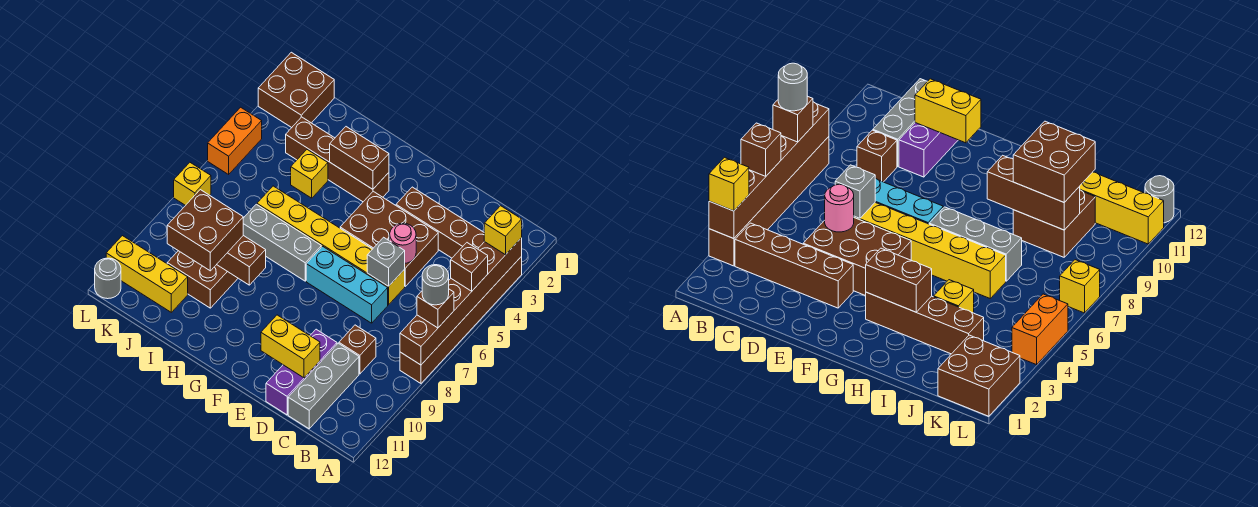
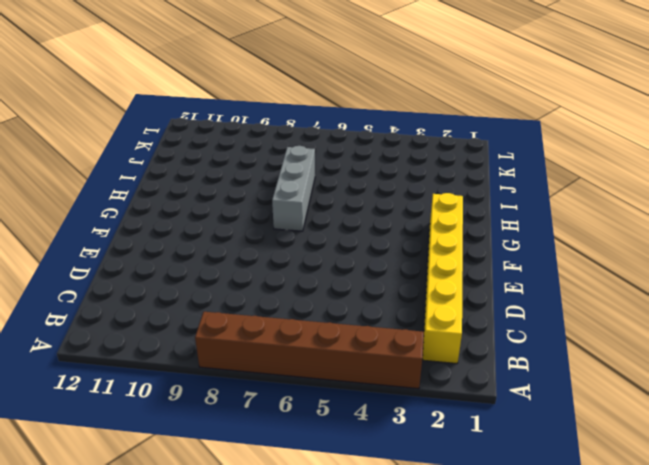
yellow brick B2:G2 level 1 -> yellow brick D6:I6 level 1
none -> brown brick B3:E3 level 1
none -> brown brick C9 level 1
none -> grey brick C10:C12 level 1

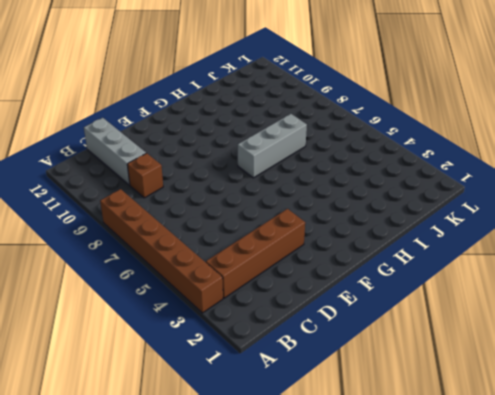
none -> brown brick D4:F5 level 1
none -> yellow brick D6:I6 level 1
none -> cyan brick D7:F7 level 1

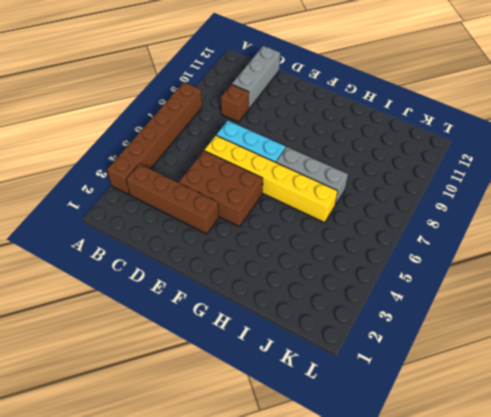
none -> purple brick D10:D12 level 1
none -> brown brick G3:J3 level 1
none -> yellow brick I4 level 1

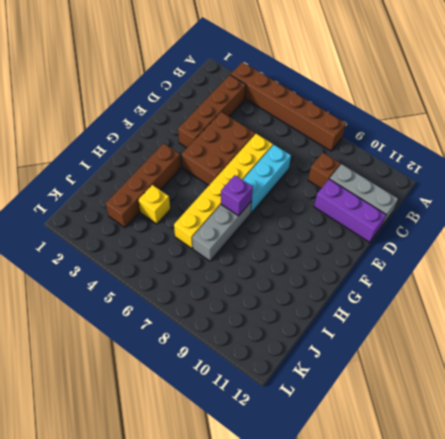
purple brick G7 level 2 -> none
none -> brown brick I9:J10 level 1
none -> yellow brick J11:L11 level 1
none -> brown brick K1:L2 level 1

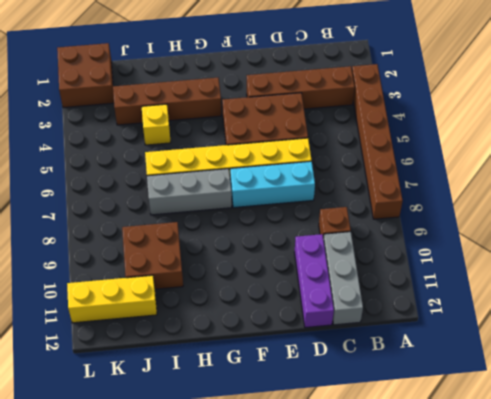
none -> orange brick L4:L5 level 1
none -> yellow brick L7 level 1
none -> grey round brick L12 level 1

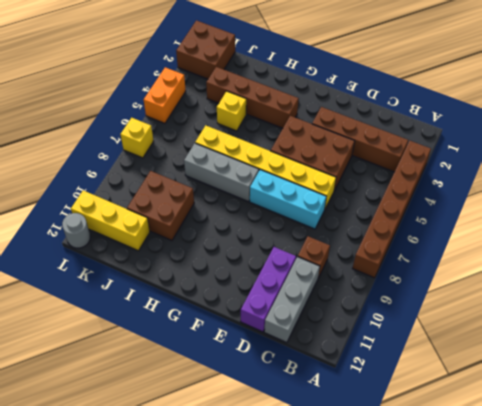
none -> brown brick A3:A8 level 2
none -> pink round brick D5 level 2
none -> grey brick D6 level 2

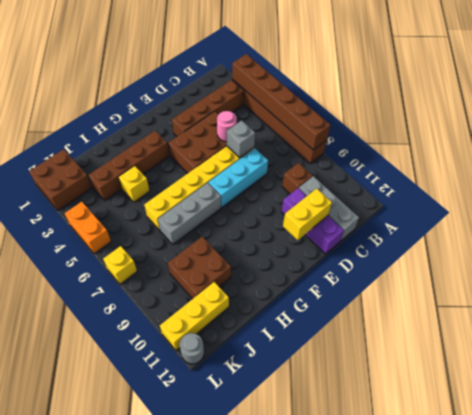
none -> brown brick G3:H3 level 2
none -> brown brick H9:J9 level 2
none -> yellow brick A3 level 3

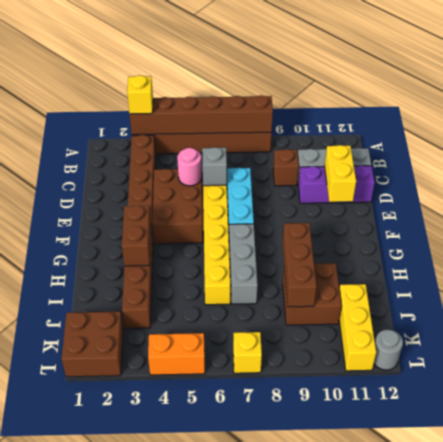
none -> yellow brick I4 level 1
none -> brown brick A5 level 3
none -> brown brick A7 level 3

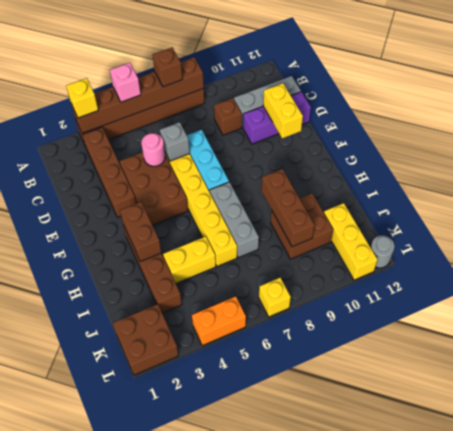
pink brick A5 level 3 -> brown brick A5 level 3
yellow brick I4:I5 level 1 -> yellow brick I4 level 1
none -> brown brick I9:J10 level 3
none -> grey round brick A7 level 4

